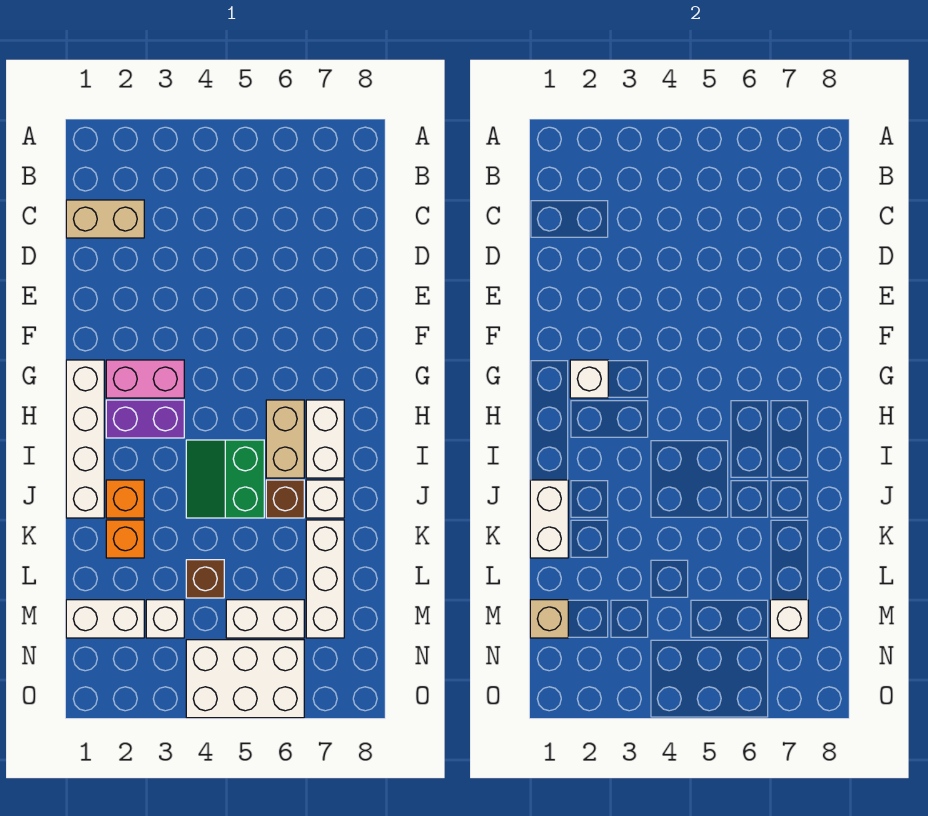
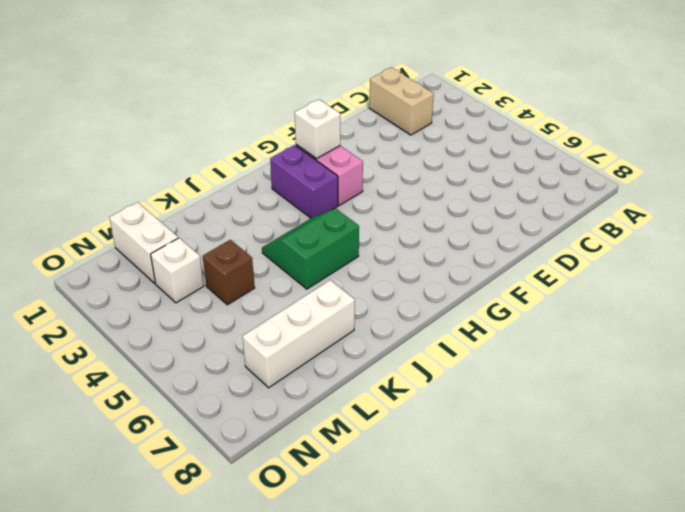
none -> white brick G1:J1 level 1
none -> tan brick H6:I6 level 1
none -> white brick H7:I7 level 1

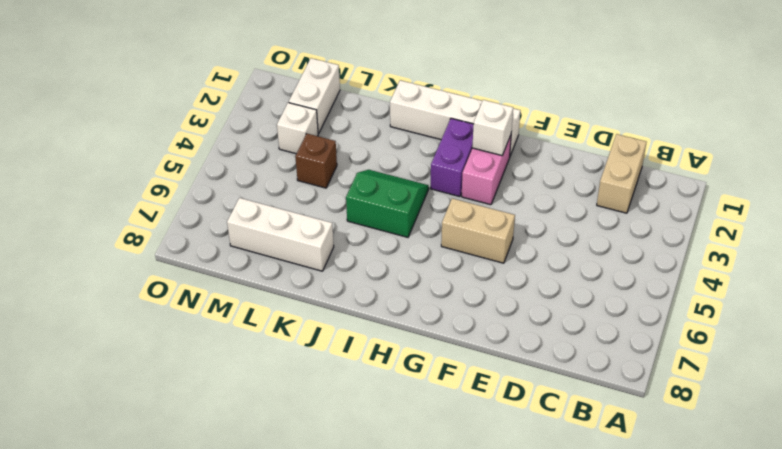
tan brick F5:G5 level 1 -> tan brick H6:I6 level 1
none -> white brick H7:I7 level 1
none -> orange brick J2 level 1
none -> brown brick J6 level 1

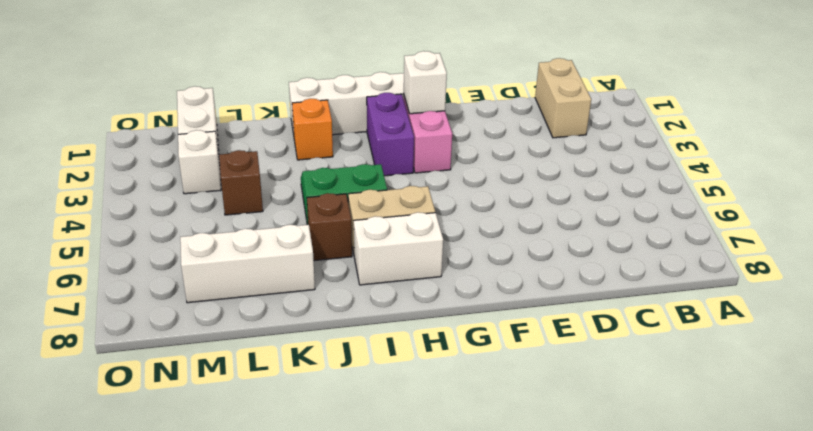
none -> white brick J7 level 1
none -> orange brick K2 level 1
none -> white brick M5:M6 level 1

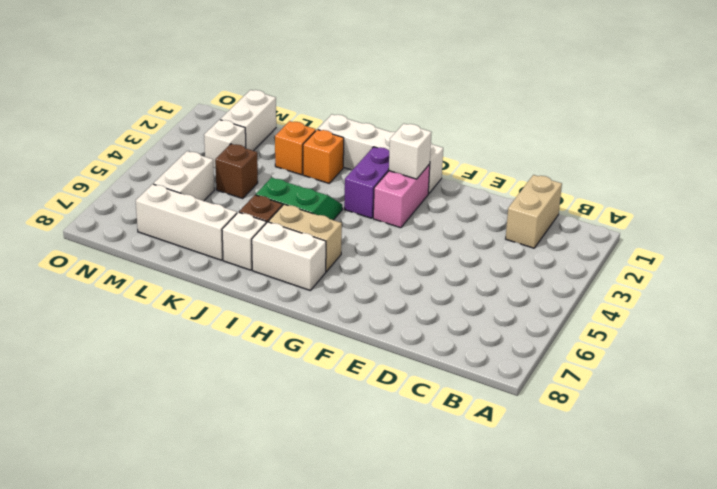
none -> white brick N4:O6 level 1
none -> white brick J1:K1 level 2
none -> tan brick M1 level 2

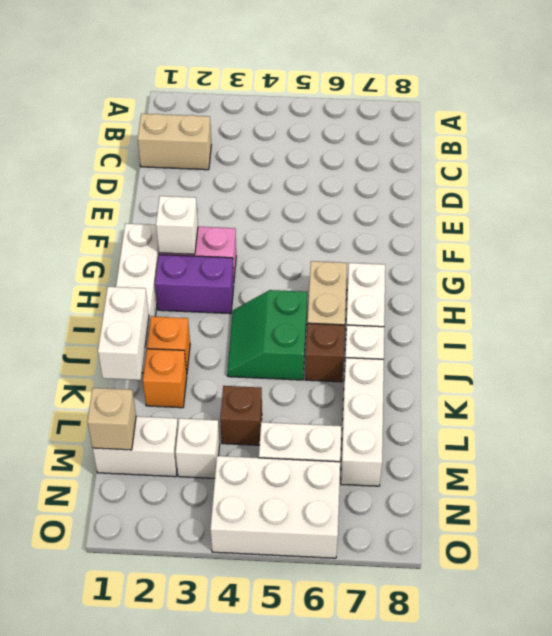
none -> white brick M7 level 2

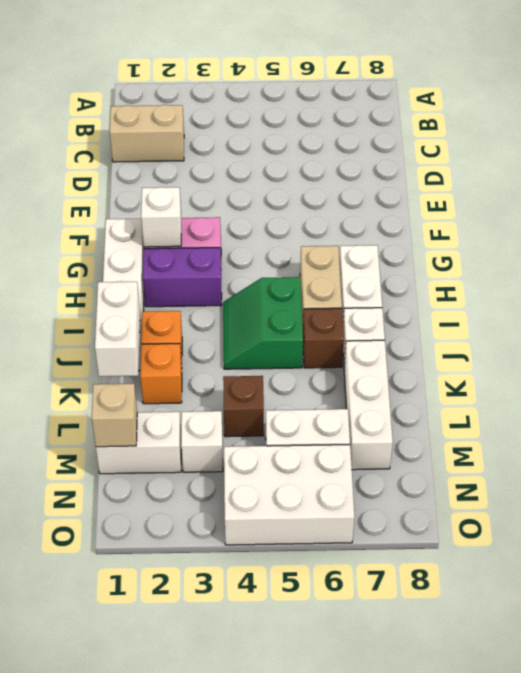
none -> white brick M7 level 2

